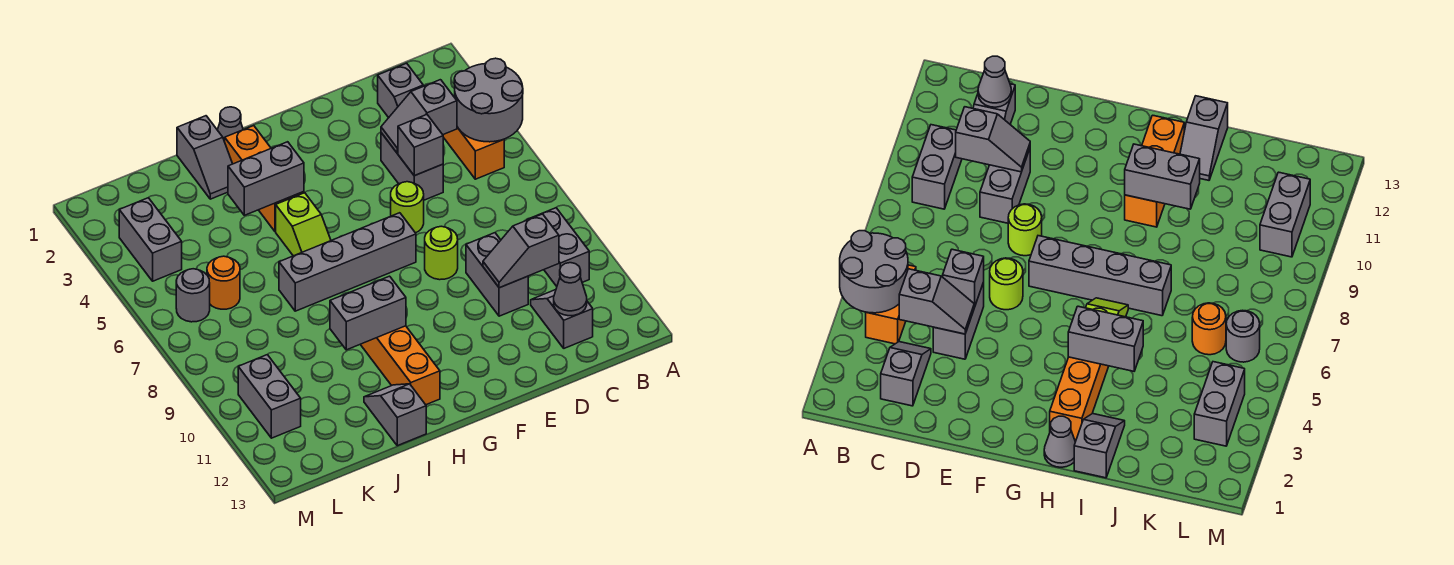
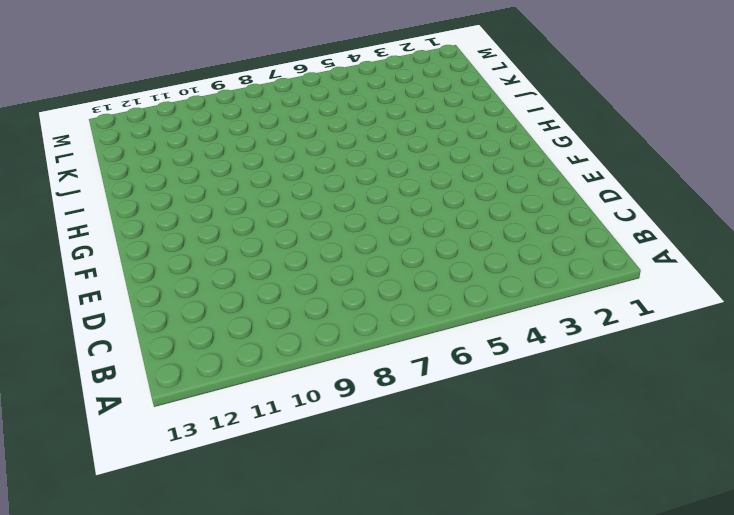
none -> orange brick B4:B5 level 1
none -> grey brick B9:B10 level 1
none -> grey slope C2:C3 level 1 top 2

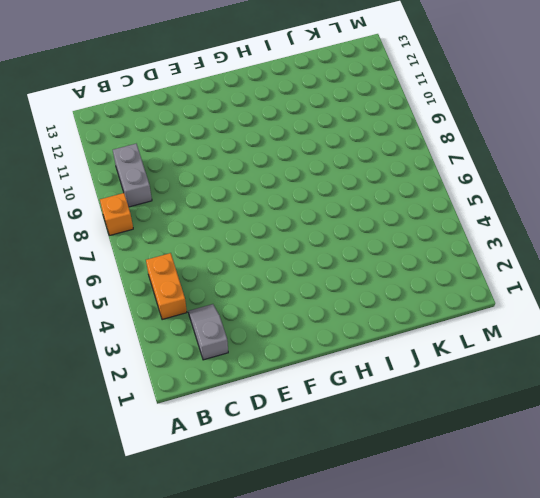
orange brick A8 level 1 -> none
none -> grey slope C11:C12 level 1 top 12
none -> grey brick D4:D5 level 1
none -> grey brick D9:D10 level 1

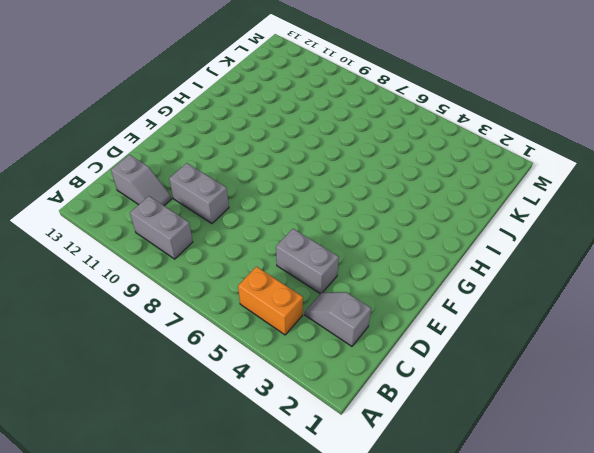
none -> lime round brick E6 level 1
none -> lime round brick E8 level 1
none -> grey brick F7:I7 level 1

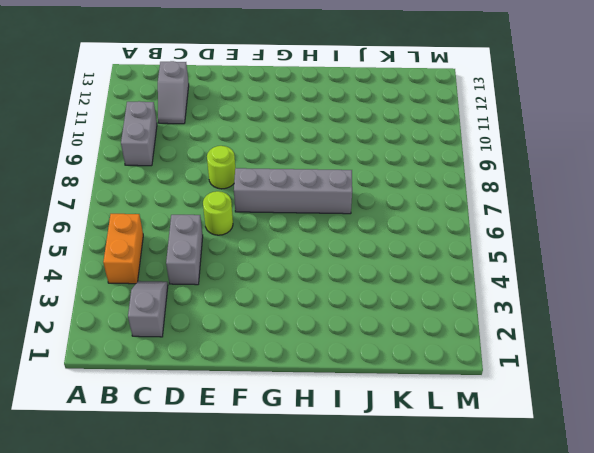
none -> grey brick D9:D10 level 1
none -> grey cone H1 level 1
none -> orange brick H2:H4 level 1

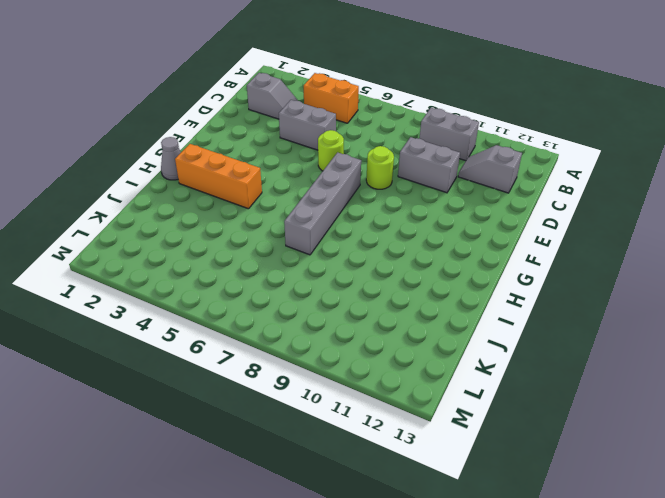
none -> lime slope H5:H6 level 1 top 5
none -> orange brick H10:H12 level 1
none -> grey slope I1:I2 level 1 top 1

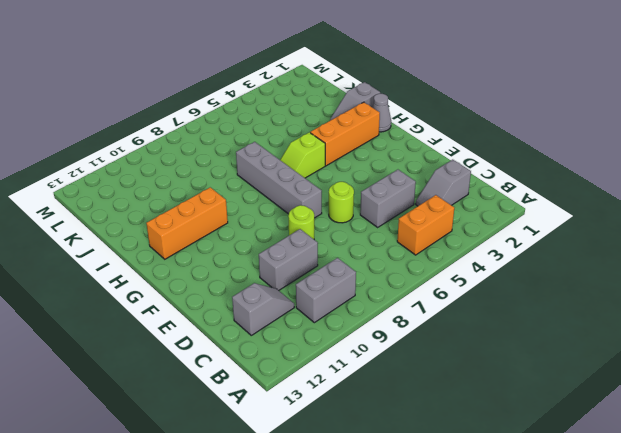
none -> grey slope I12:I13 level 1 top 13
none -> orange round brick K6 level 1
none -> grey brick L3:L4 level 1

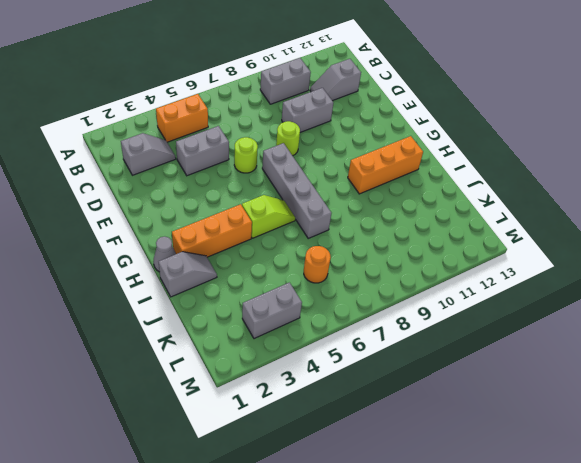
none -> grey slope I12:I13 level 1 top 13
none -> grey round brick L6 level 1
none -> grey brick L10:L11 level 1

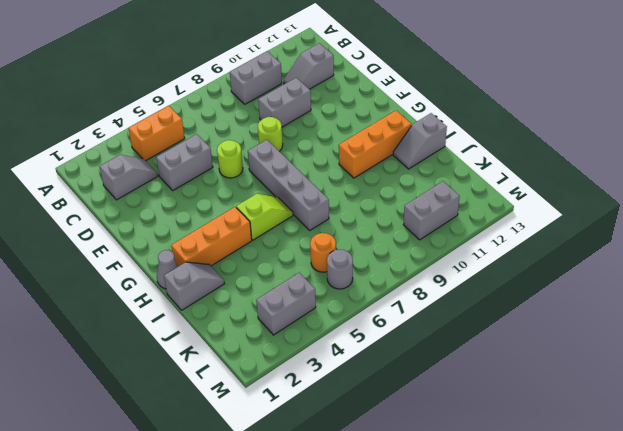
none -> grey round brick A4:B5 level 2
none -> grey slope C4:D4 level 2 top C
none -> grey slope C10:D10 level 2 top C

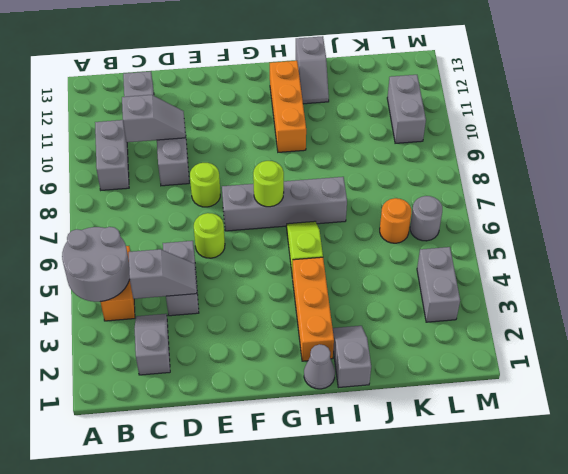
lime round brick G7 level 2 -> none
none -> grey cone C12 level 2
none -> grey brick D5 level 2
none -> grey brick H4:I4 level 2

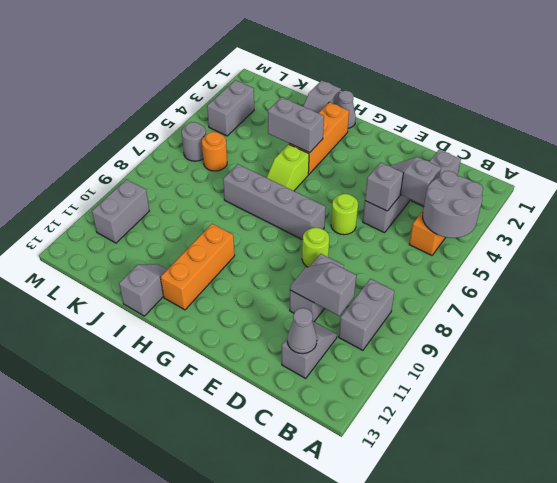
none -> grey brick H10:I10 level 2

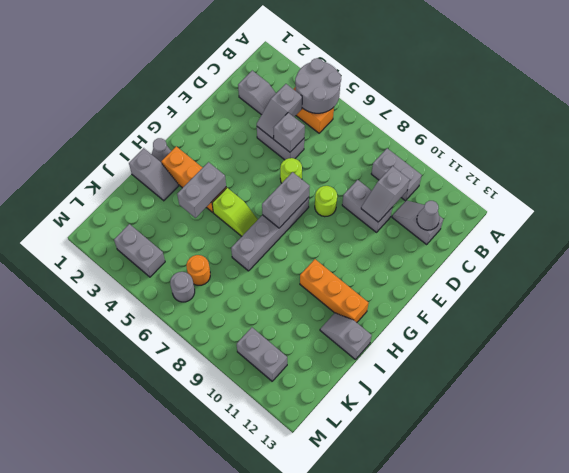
grey brick F7:G7 level 2 -> grey brick H10:I10 level 2

